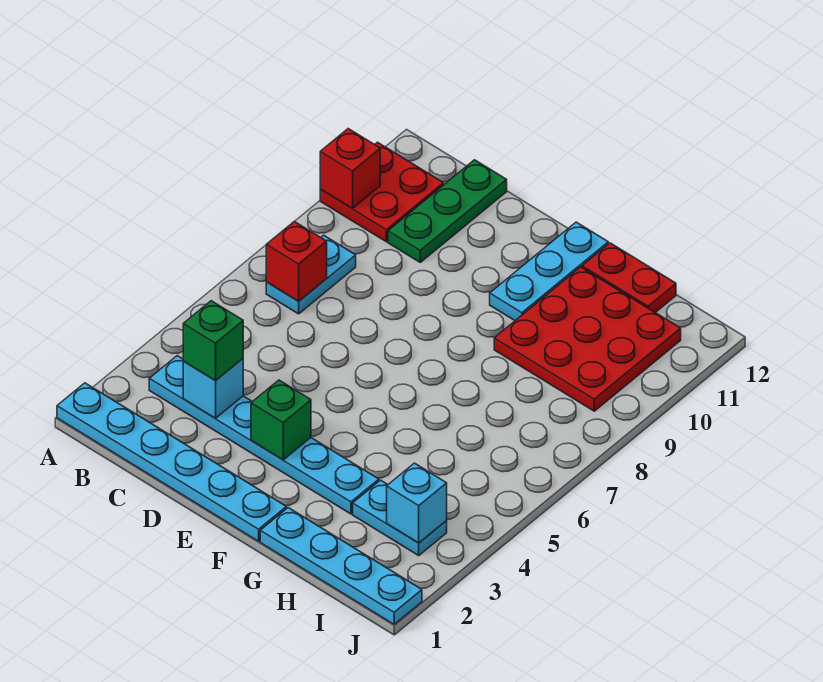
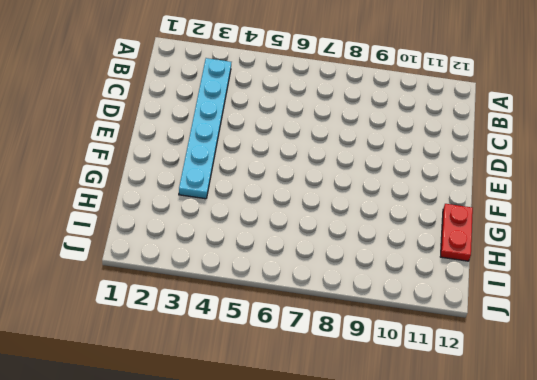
none -> cyan plate A1:F1 level 1
none -> red plate A10:B11 level 1
none -> cyan plate B7:B8 level 1

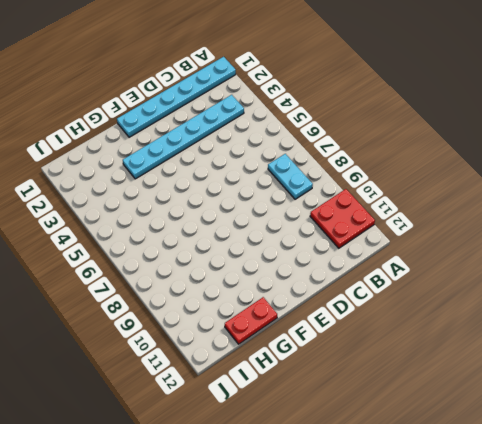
none -> green plate C10:C12 level 1
none -> cyan plate F10:F12 level 1
none -> cyan plate G1:J1 level 1

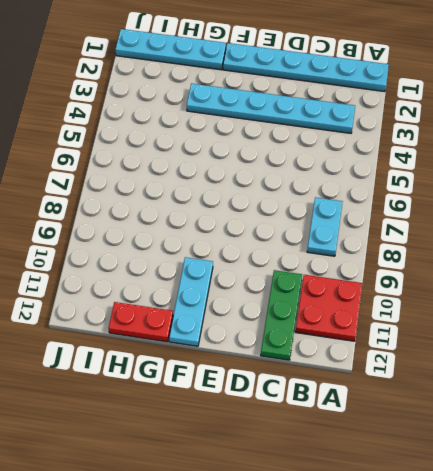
none -> red plate G9:I11 level 1
none -> cyan plate H3:I3 level 1
none -> red brick A10 level 2

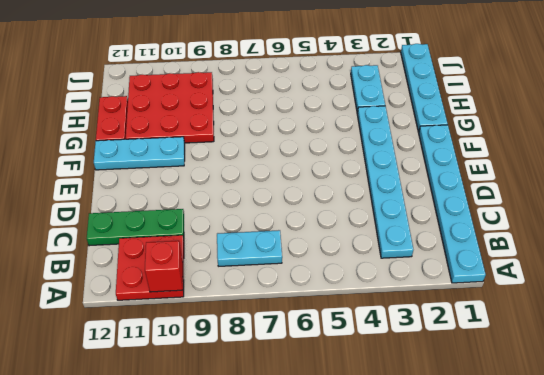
none -> red brick B7 level 2
none -> cyan brick C3 level 2
none -> green brick E3 level 2

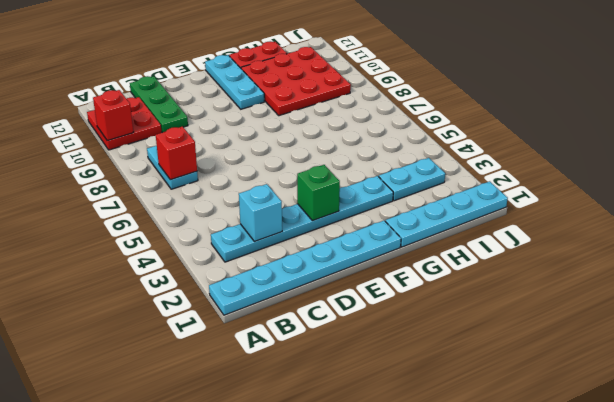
none -> cyan brick I3 level 2
none -> green brick C3 level 3

